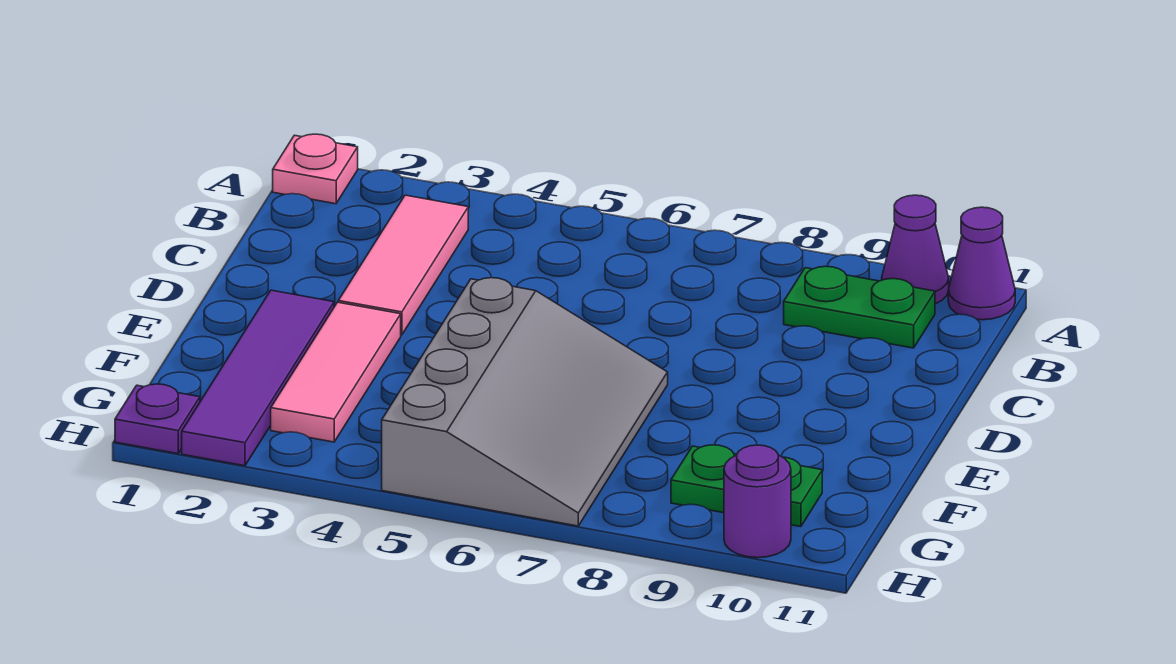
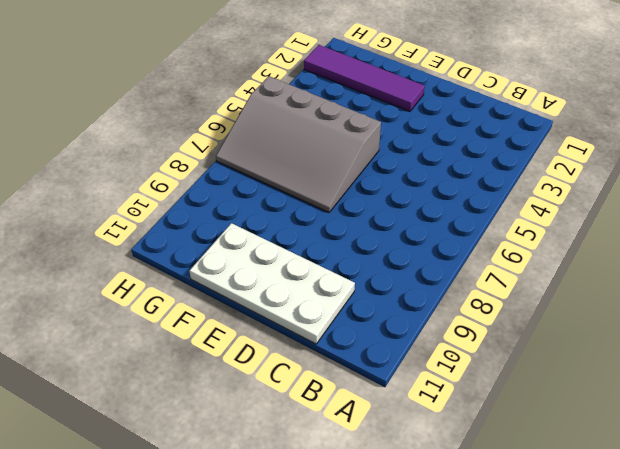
white plate C10:F11 level 1 -> none
none -> pink plate A1 level 1
none -> purple cone A10 level 1

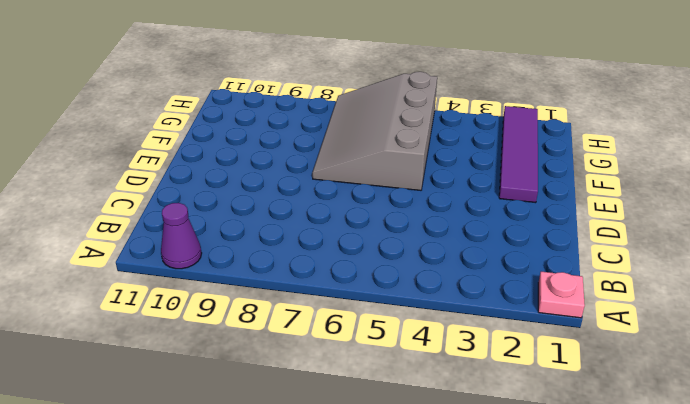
none -> purple cone A11 level 1
none -> pink tile B3:D3 level 1

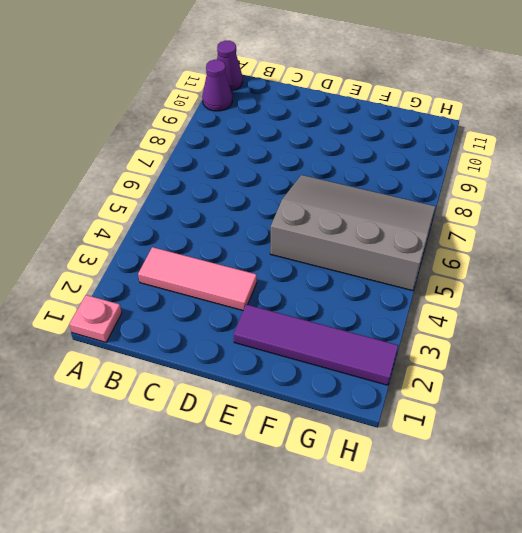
none -> green plate B9:B10 level 1
none -> pink tile E3:G3 level 1

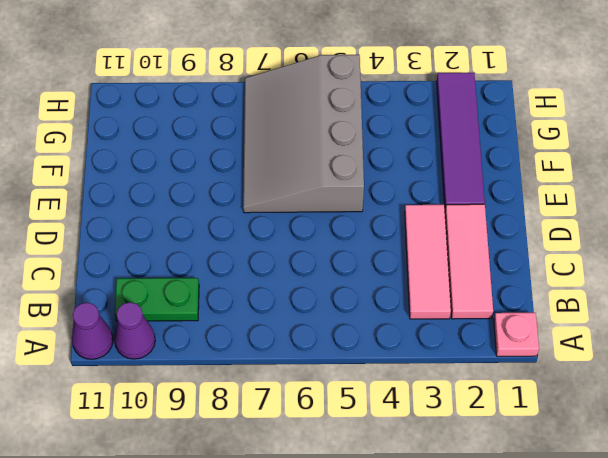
pink tile B2:D2 level 1 -> pink tile E3:G3 level 1
none -> green plate G9:G10 level 1
none -> purple plate H1 level 1

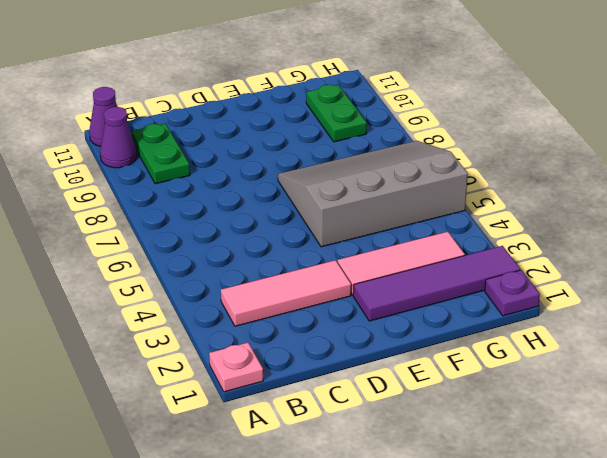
none -> purple round brick H10 level 1

